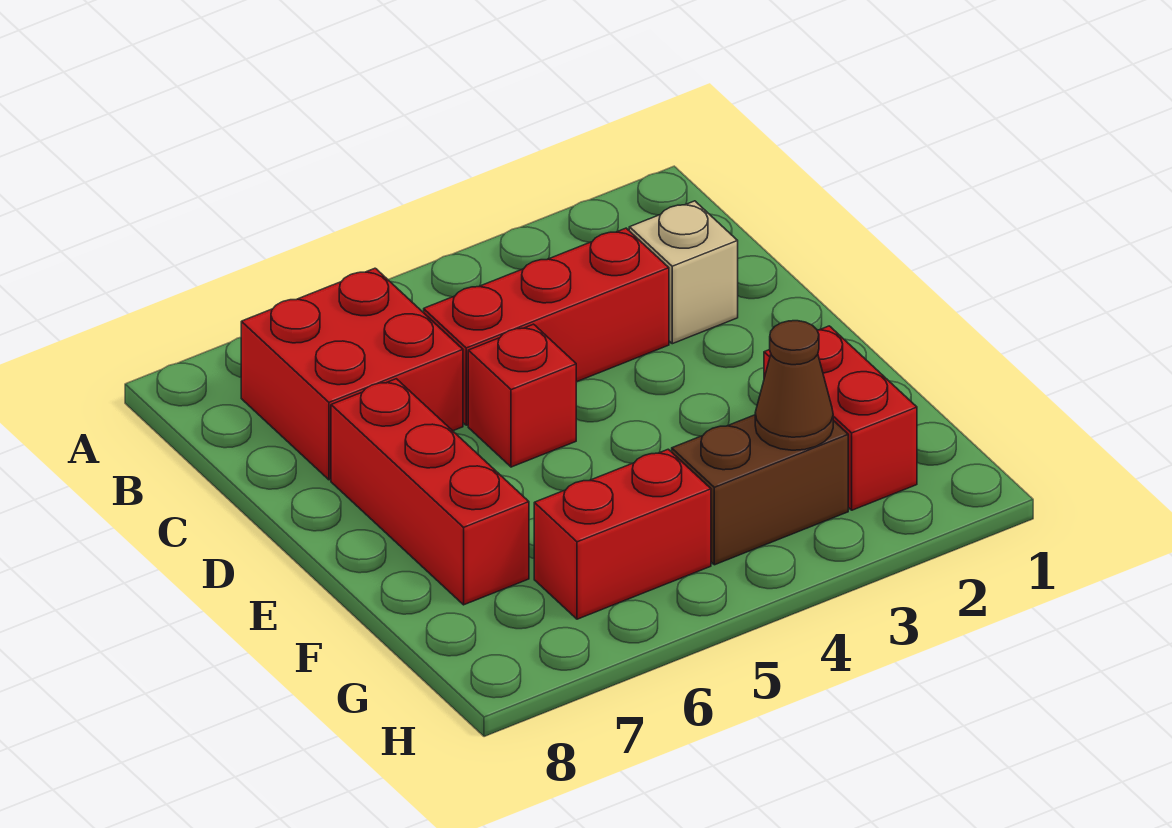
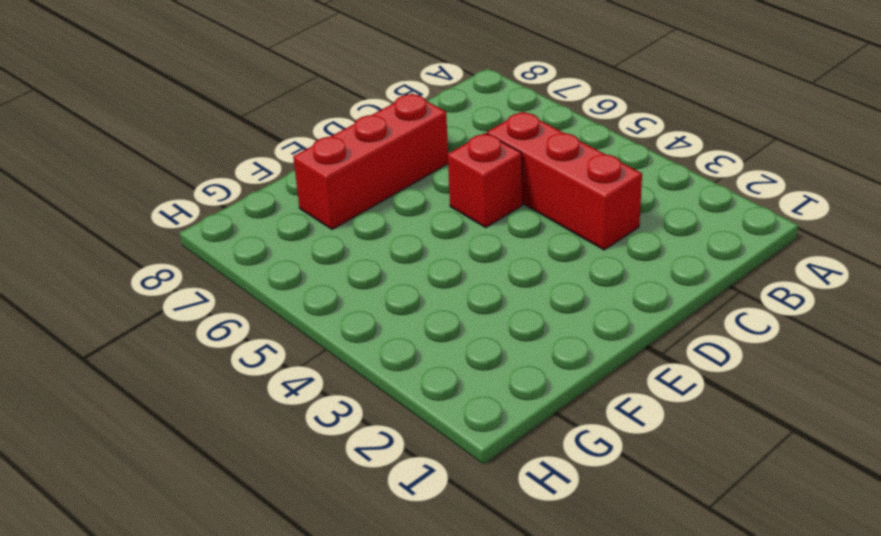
none -> red brick B6:C7 level 1
none -> tan brick C2 level 1

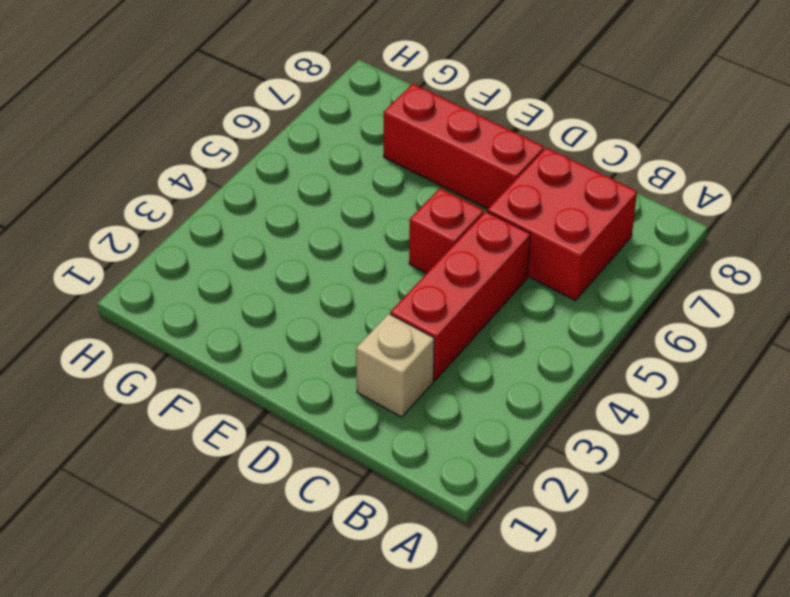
none -> red brick F2:G2 level 1
none -> brown brick G3:G4 level 1

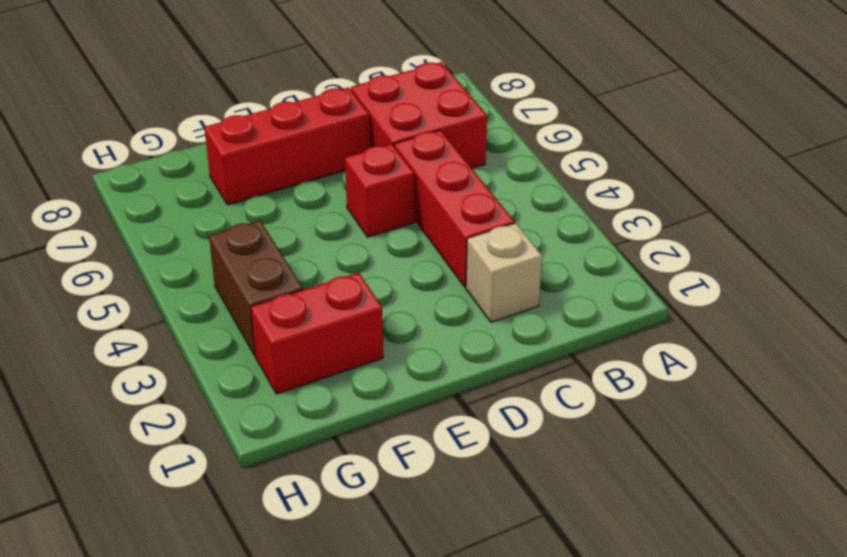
none -> red brick G5:G6 level 1
none -> brown cone G3 level 2

